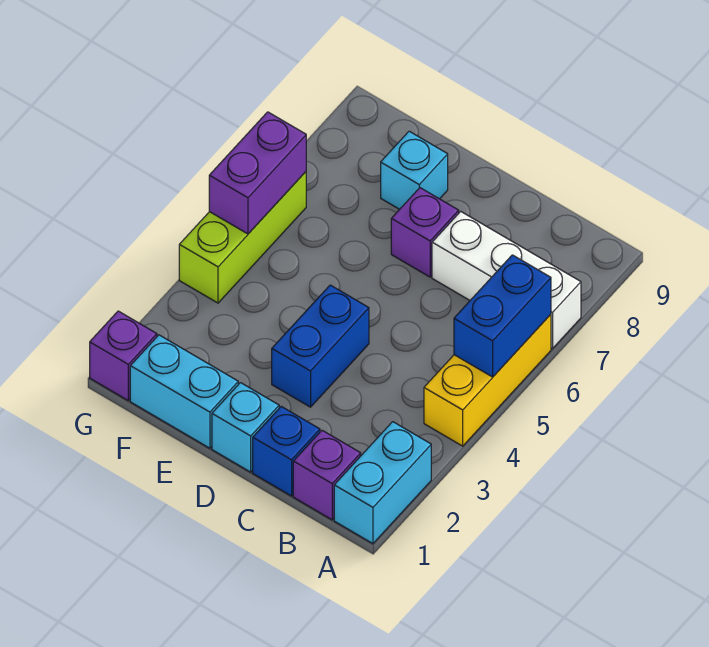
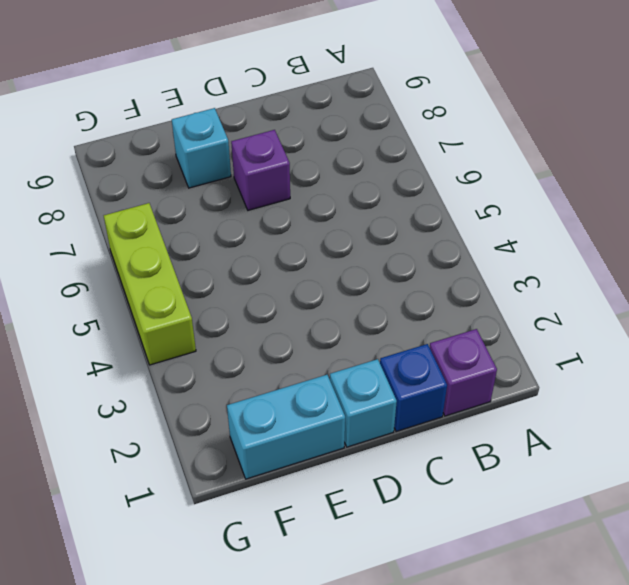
none -> cyan brick A1:A2 level 1
none -> yellow brick A4:A6 level 1
none -> white brick A7:C7 level 1

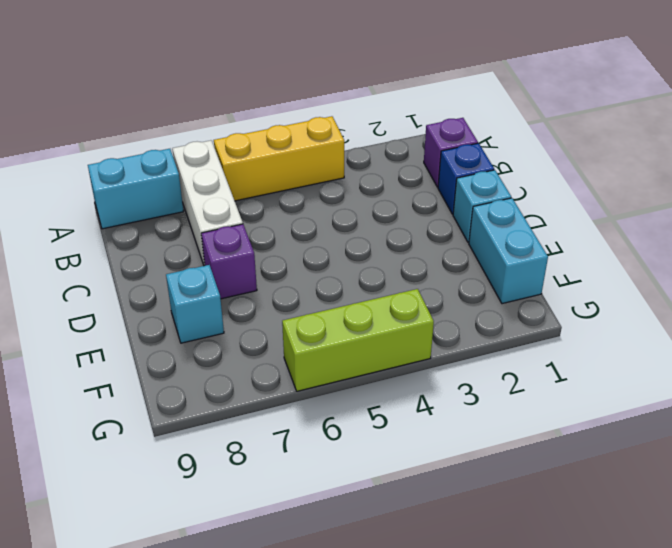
cyan brick A8:A9 level 1 -> cyan brick A1:A2 level 1
none -> blue brick D3:D4 level 1
none -> purple brick G1 level 1
none -> blue brick A5:A6 level 2

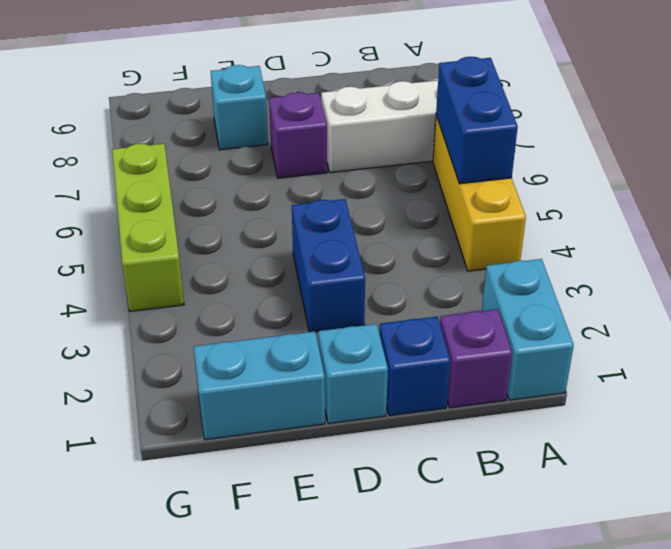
none -> purple brick G1 level 1
none -> purple brick G5:G6 level 2

